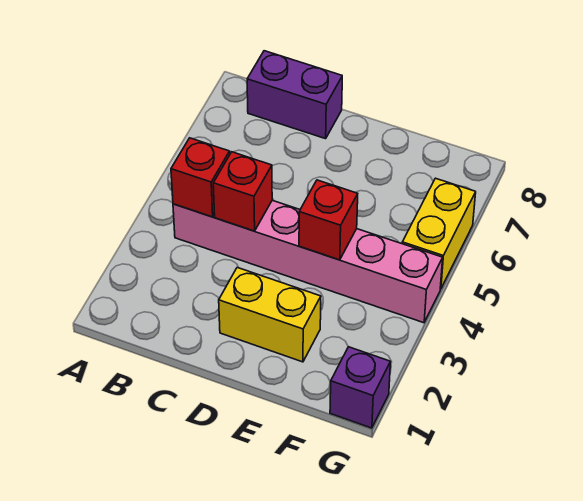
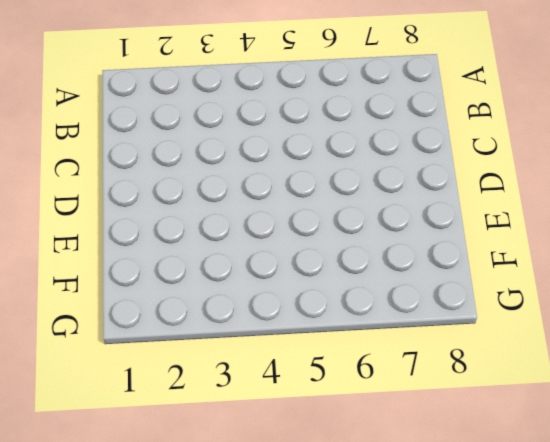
none -> pink brick B4:G4 level 1
none -> purple brick B8:C8 level 1

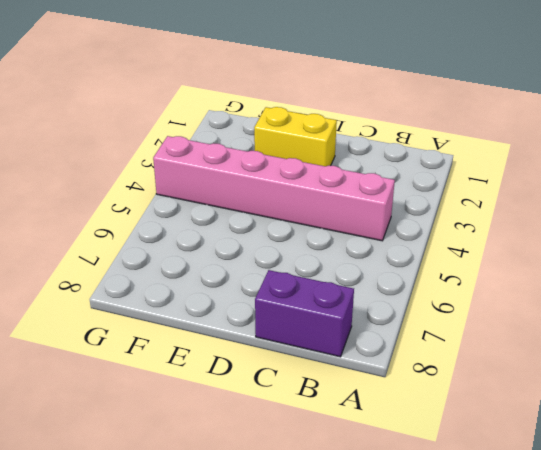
none -> purple brick G1 level 1
none -> yellow brick G5:G6 level 1

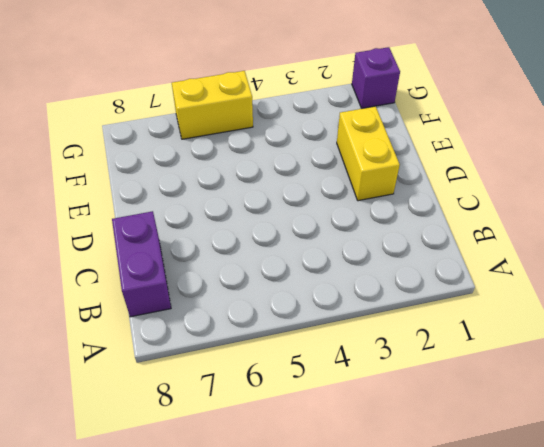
none -> pink brick B4:G4 level 1
none -> red brick B4 level 2

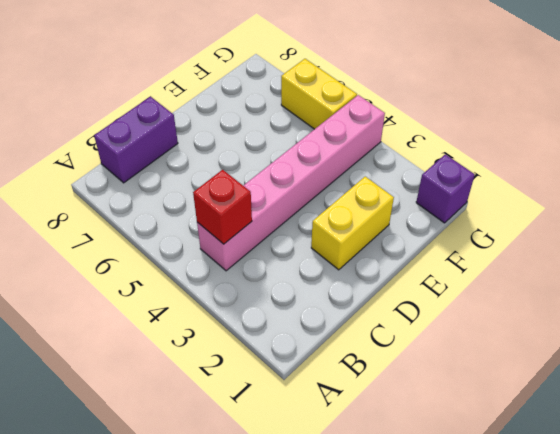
none -> red brick C4 level 2
none -> red brick E4 level 2

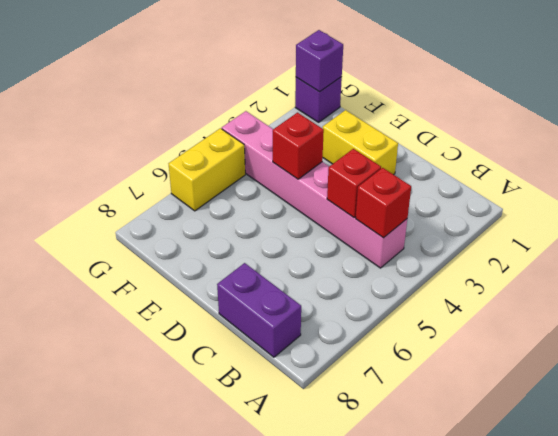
purple brick G1 level 2 -> none

